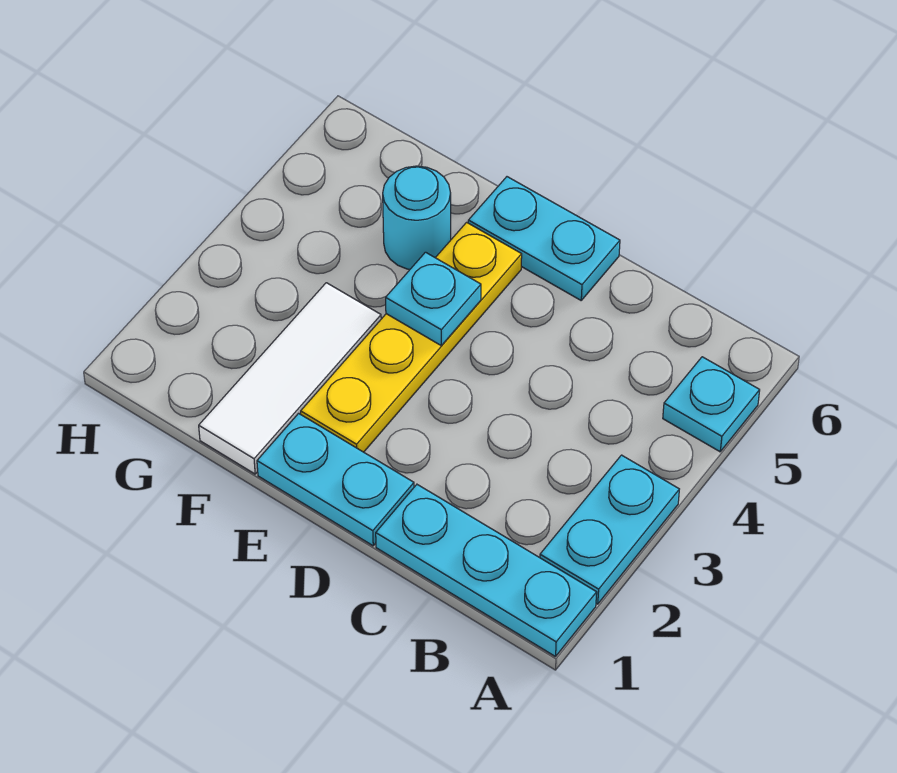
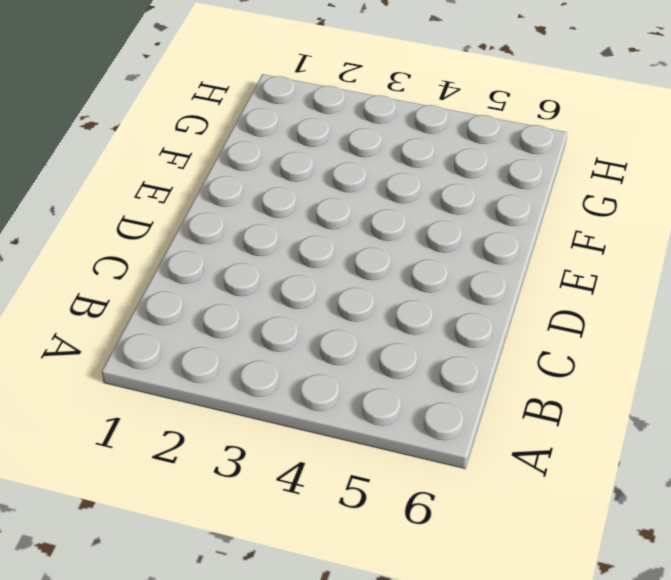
none -> cyan plate A1:C1 level 1
none -> cyan plate A2:A3 level 1

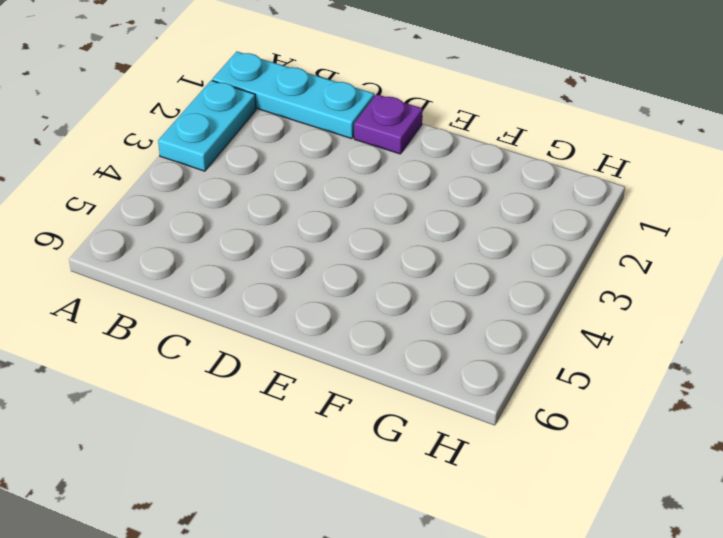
purple plate D1 level 1 -> cyan plate D1:E1 level 1
none -> cyan plate A5 level 1
none -> cyan plate D6:E6 level 1

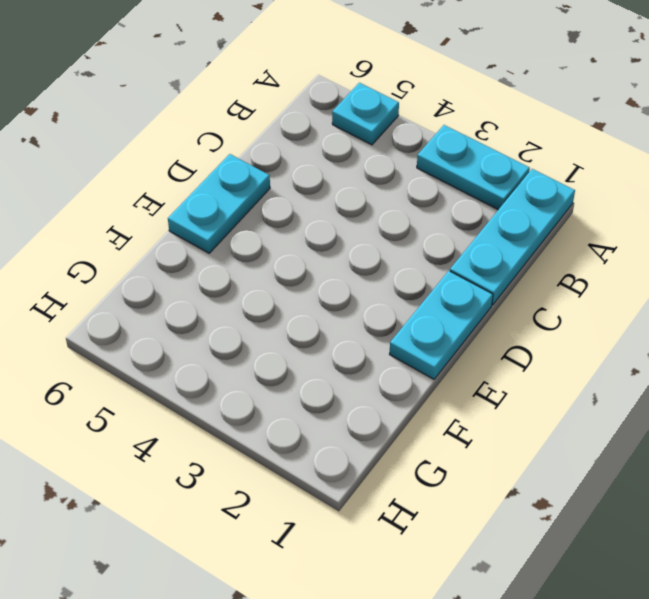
none -> yellow plate E2:E5 level 1
none -> white tile F1:F3 level 1

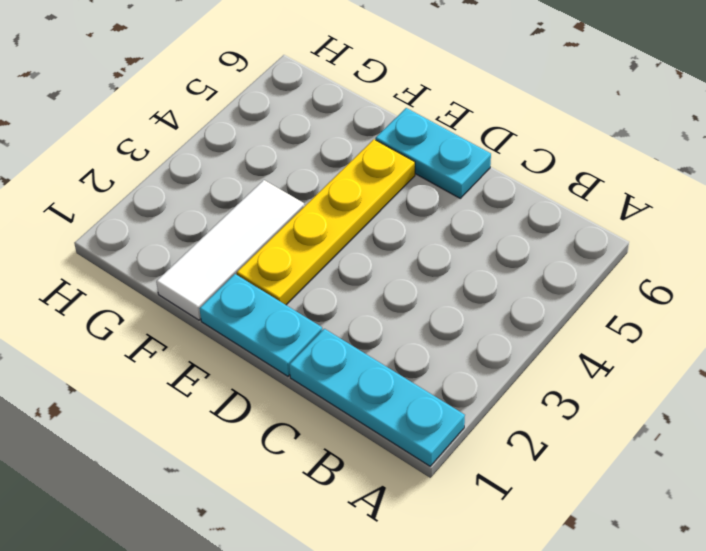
none -> cyan plate A2:A3 level 1
none -> cyan plate A5 level 1

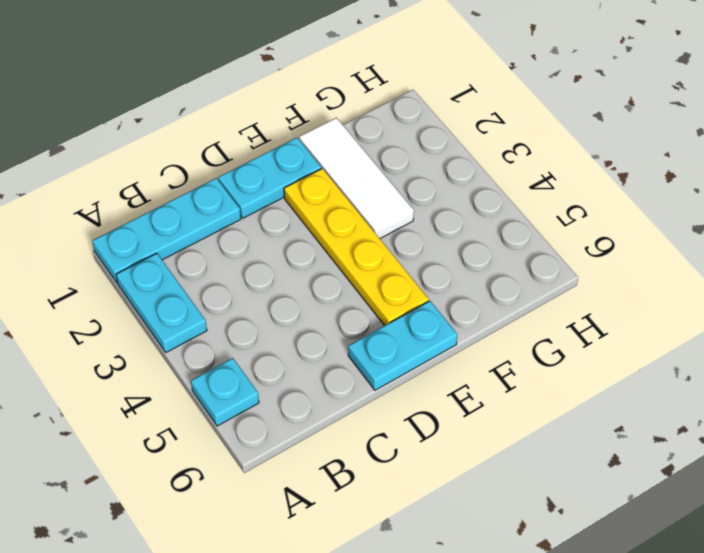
none -> cyan round brick F5 level 1
none -> cyan plate E4 level 2

